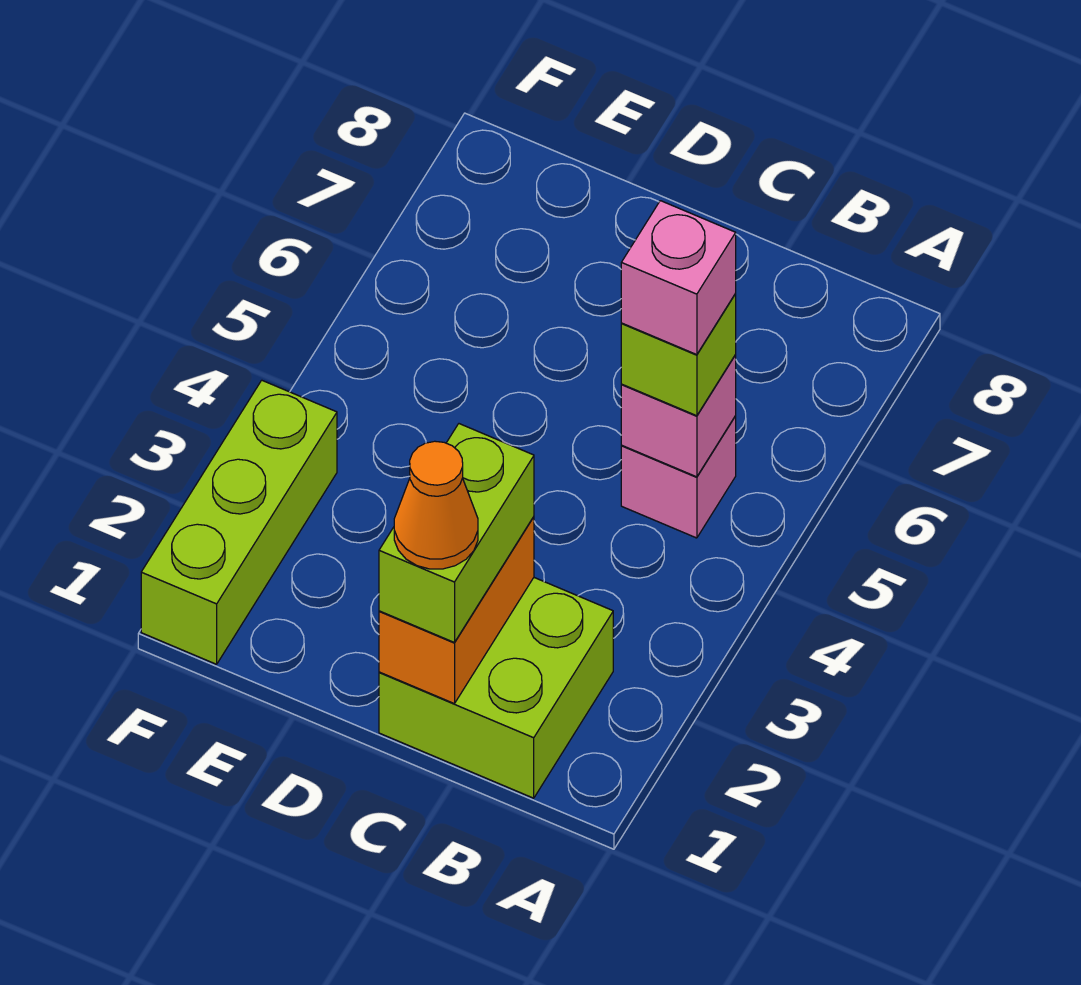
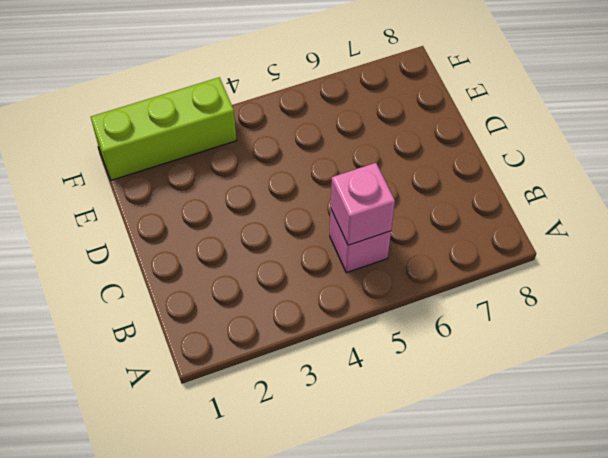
none -> lime brick B1:C2 level 1
none -> orange brick C1:C2 level 2

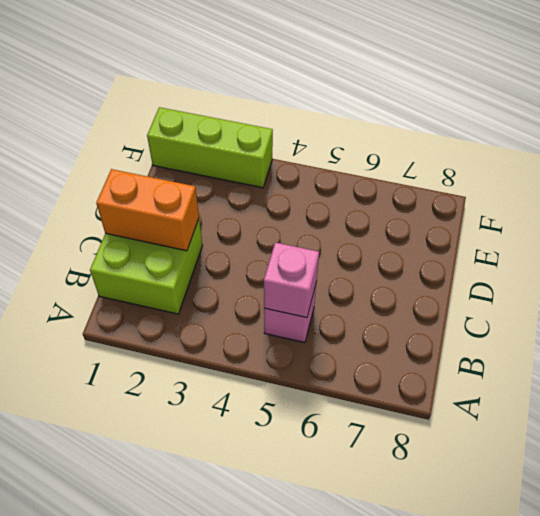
none -> lime brick B5 level 3
none -> lime brick C1:C2 level 3

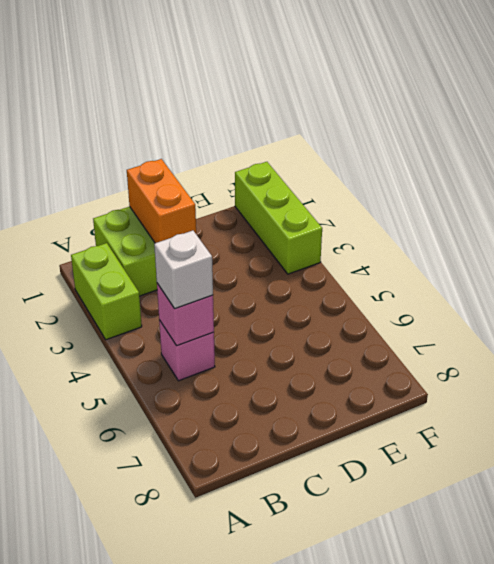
lime brick A2:A3 level 1 -> lime brick C1:C2 level 3
white brick B5 level 3 -> lime brick B5 level 3
none -> pink brick B5 level 4
none -> orange cone C1 level 4

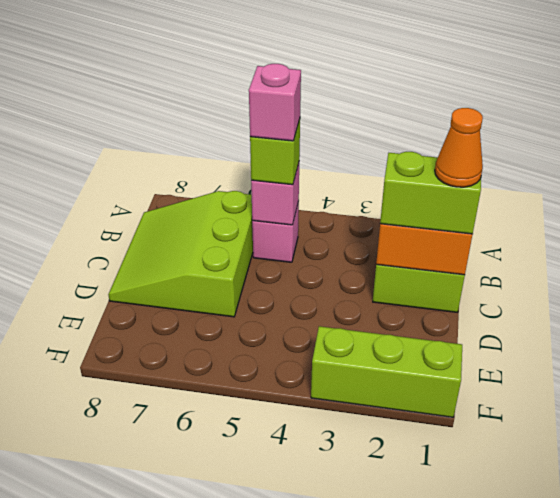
lime slope B6:D8 level 1 top 6 -> none

